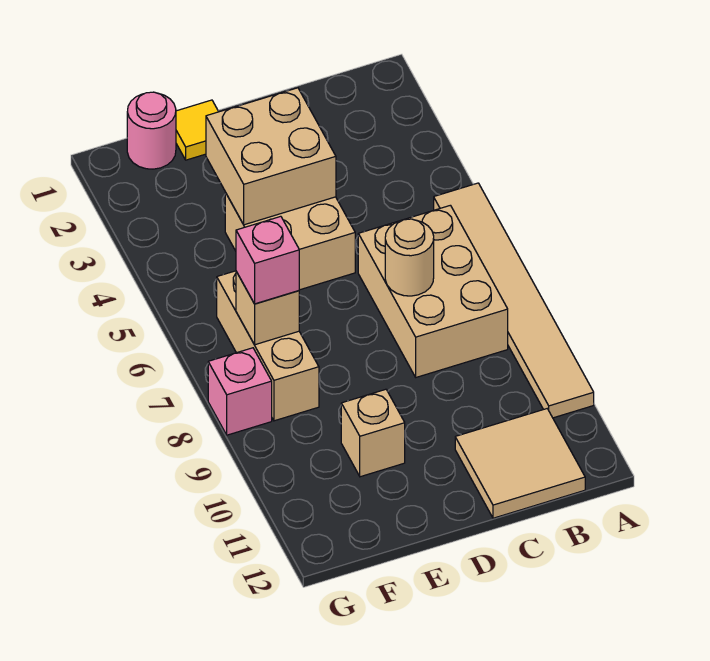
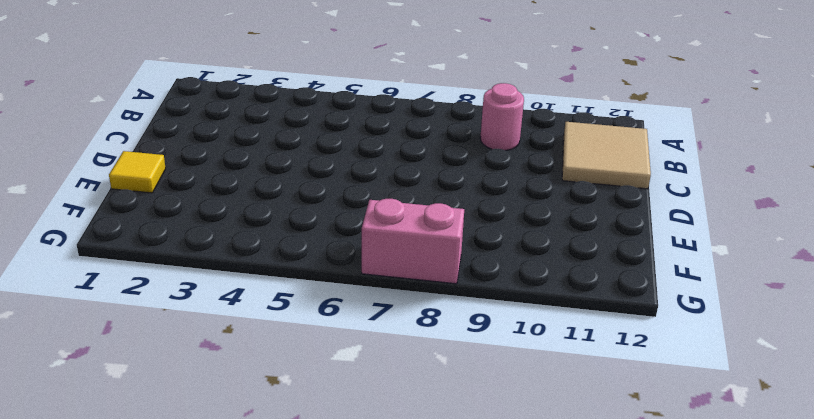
pink round brick B9 level 1 -> pink round brick F1 level 1
pink brick G7:G8 level 1 -> pink brick G8 level 1
none -> tan tile A5:A10 level 1
none -> tan brick B6:C8 level 1
none -> tan brick D4:E5 level 1

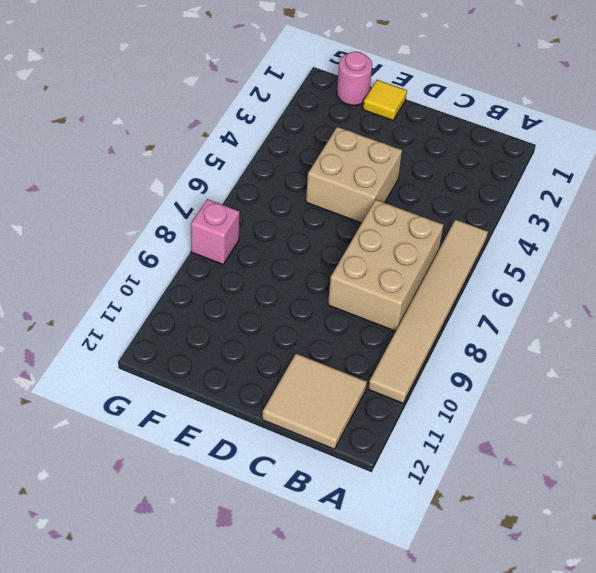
none -> tan brick E10 level 1
none -> tan brick F6:F8 level 1
none -> tan round brick C7 level 2

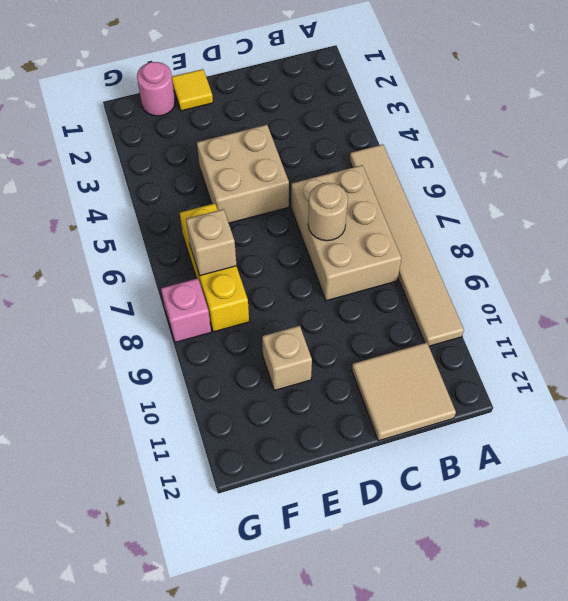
yellow brick F6:F8 level 1 -> tan brick F6:F8 level 1
none -> tan brick D3:E4 level 2
none -> pink brick F7 level 3

